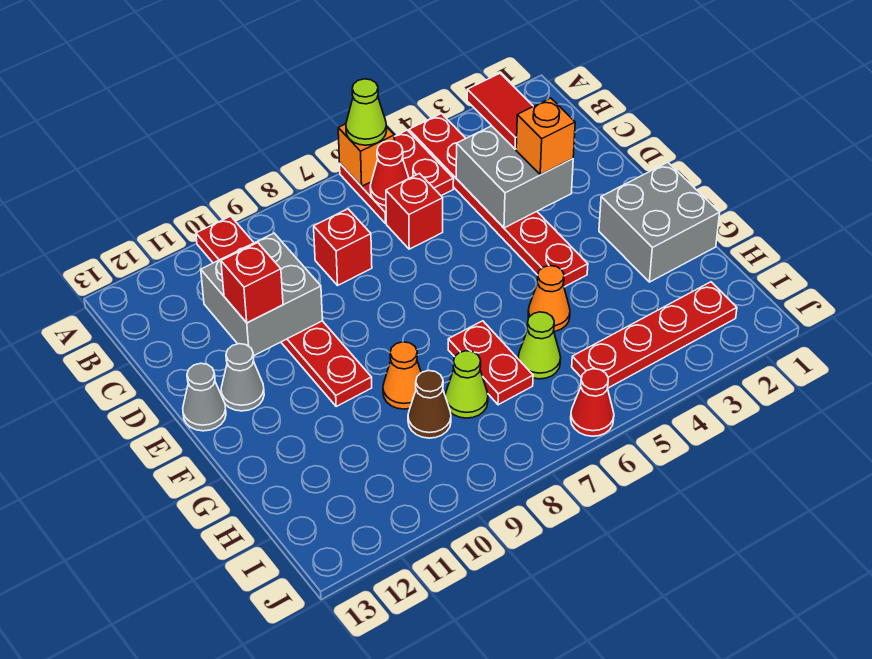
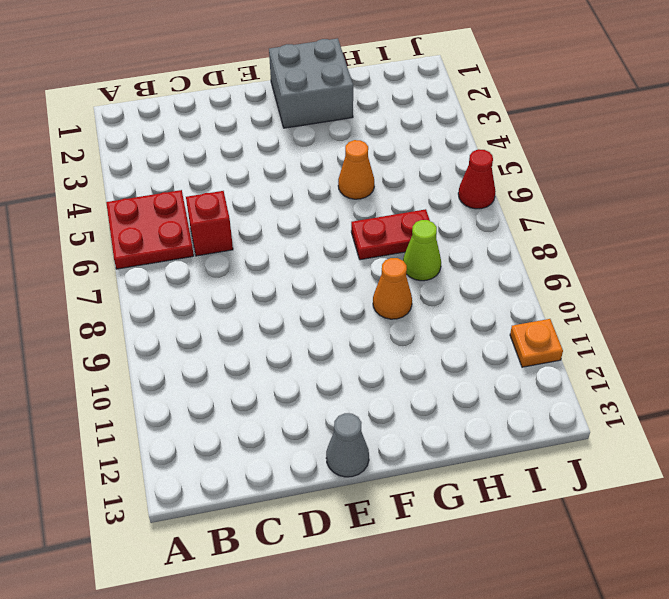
orange plate J11 level 1 -> none
none -> red plate A4:F4 level 1
none -> red plate A10:F10 level 1
none -> red brick C8 level 1

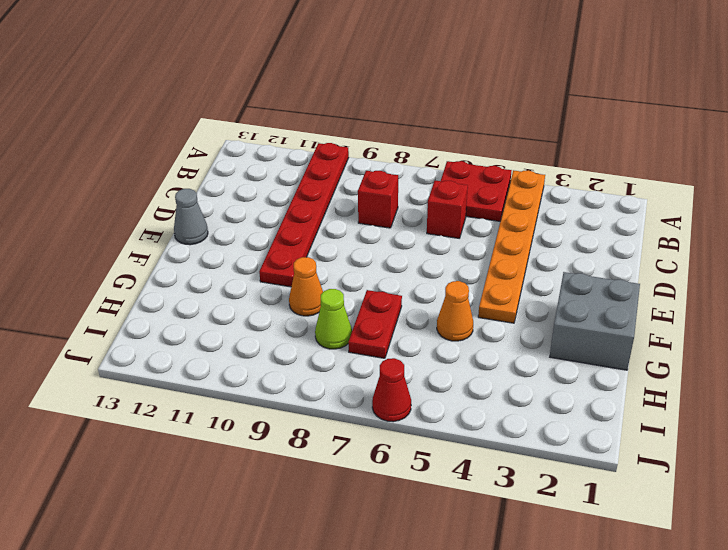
orange plate A4:F4 level 1 -> red plate A4:F4 level 1
none -> grey cone E12 level 1
none -> lime cone H6 level 1
none -> brown cone H9 level 1

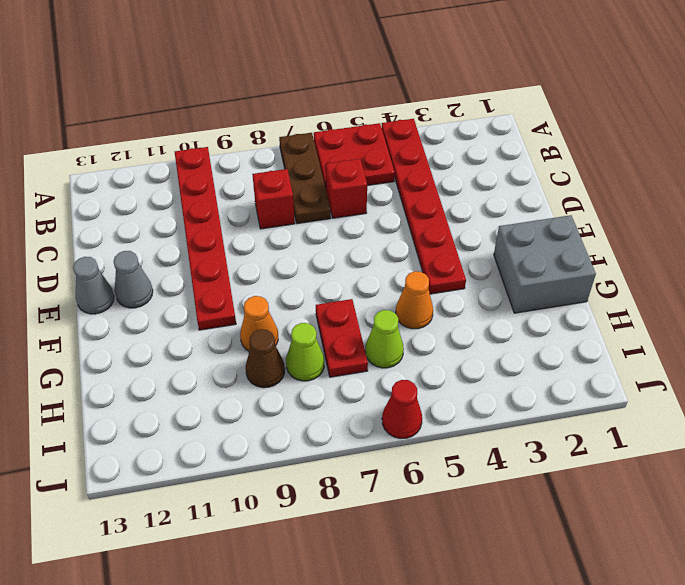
brown plate A7:C7 level 1 -> none
none -> red plate I2:I5 level 1
none -> orange brick A6 level 2
none -> red cone B6 level 2

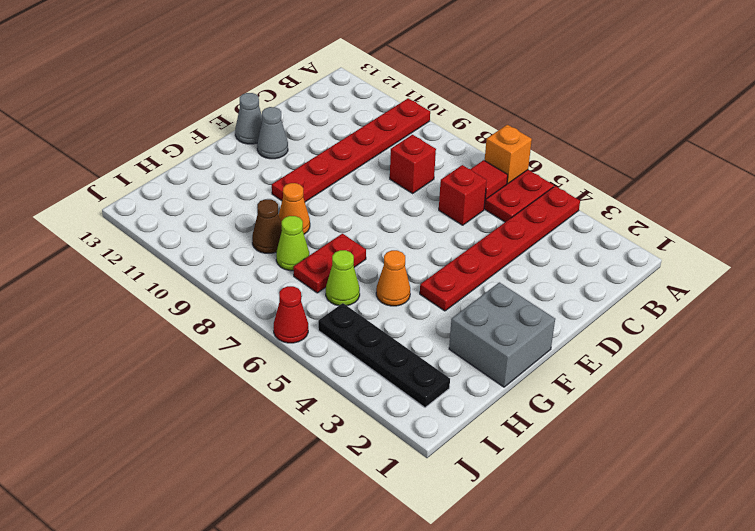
red tile B6 level 2 -> red cone B6 level 2
black plate I2:I5 level 1 -> red plate I2:I5 level 1
none -> grey brick C3:D4 level 2
none -> grey brick C10:D11 level 2
none -> lime cone A6 level 3

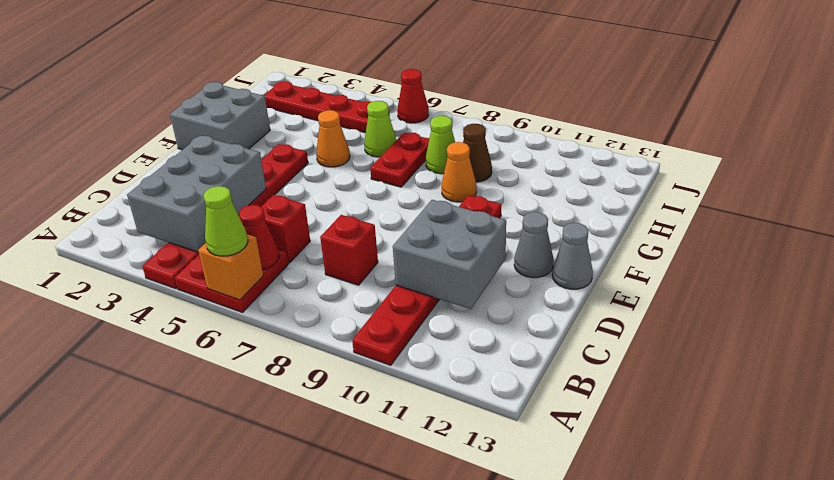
grey brick B3:D4 level 2 -> grey brick C3:D4 level 2
none -> red tile B3:C3 level 3
none -> orange brick D3 level 3
none -> red brick D11 level 3

